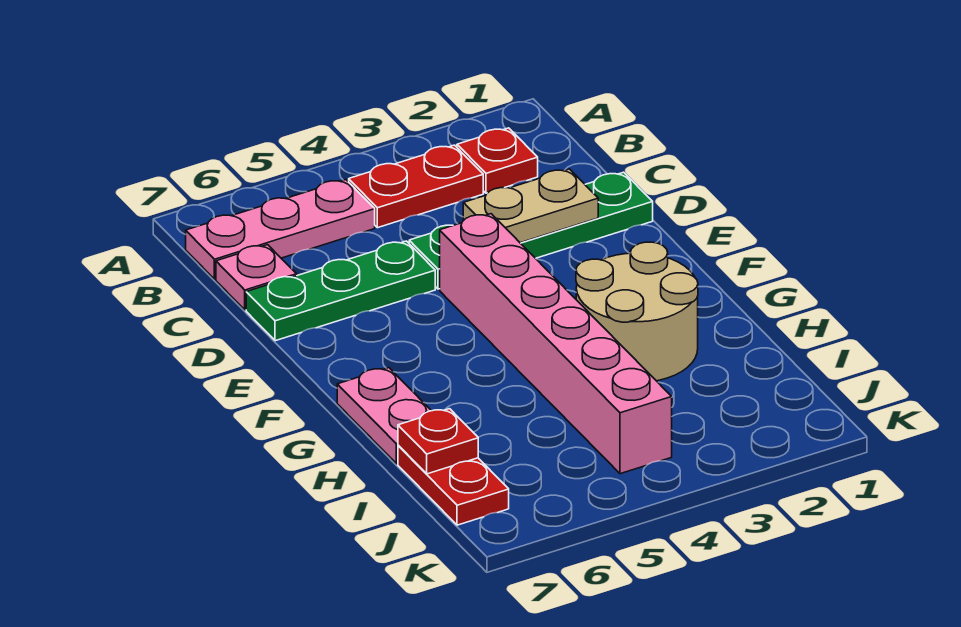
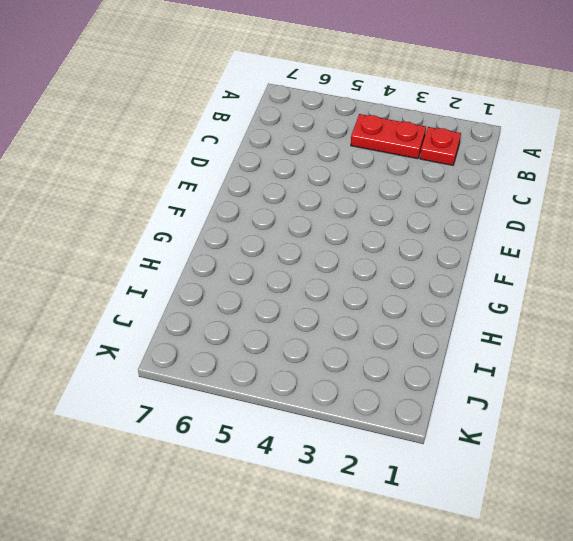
none -> pink plate B5:B7 level 1
none -> pink plate C7 level 1
none -> green plate D1:D4 level 1

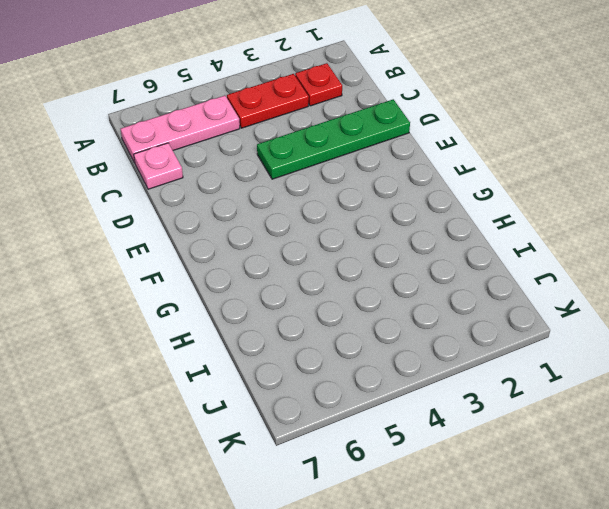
none -> green plate D5:D7 level 1
none -> pink brick E4:J4 level 1
none -> tan round brick G2:H3 level 1

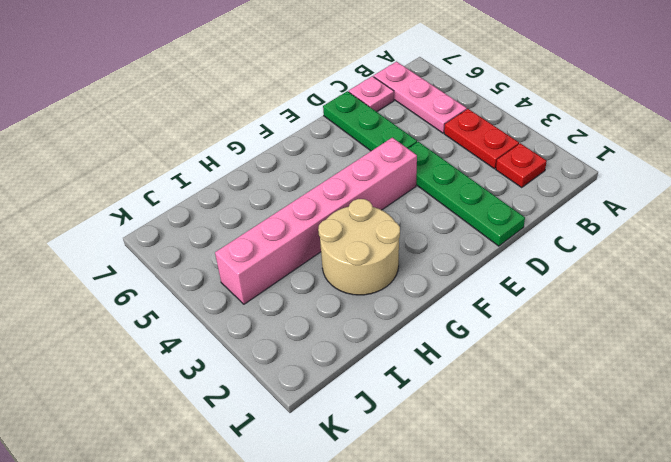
none -> pink plate G7:H7 level 1
none -> red plate I7:J7 level 1
none -> tan plate D2:D3 level 2

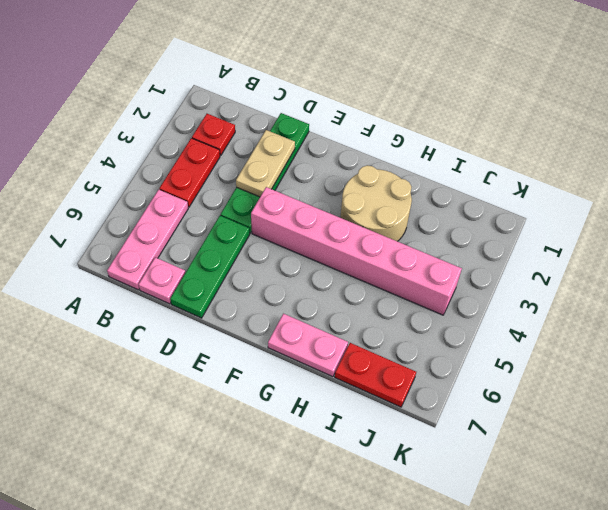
none -> red plate I7 level 2

